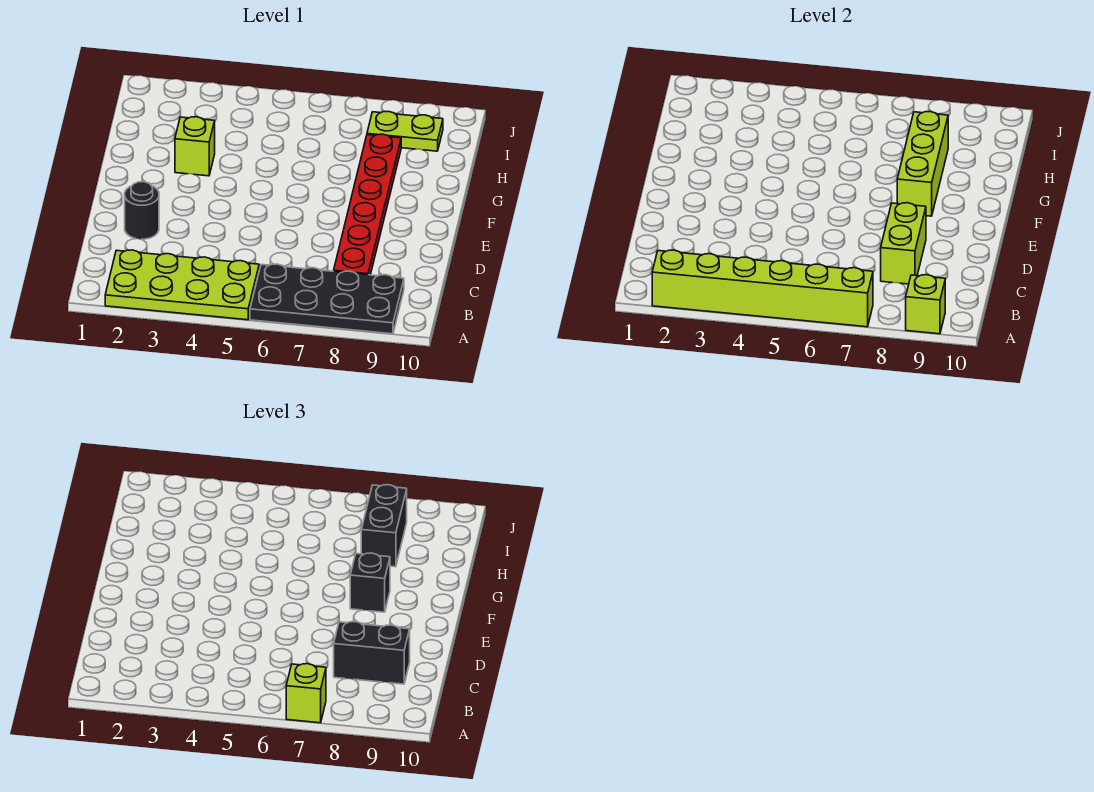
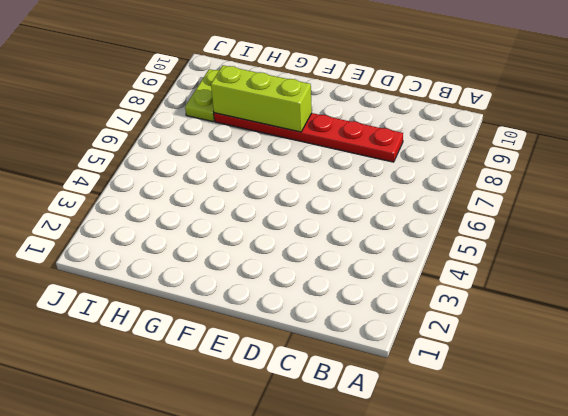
none -> lime plate A2:B5 level 1
none -> black plate A6:B9 level 1
none -> black round brick D2 level 1

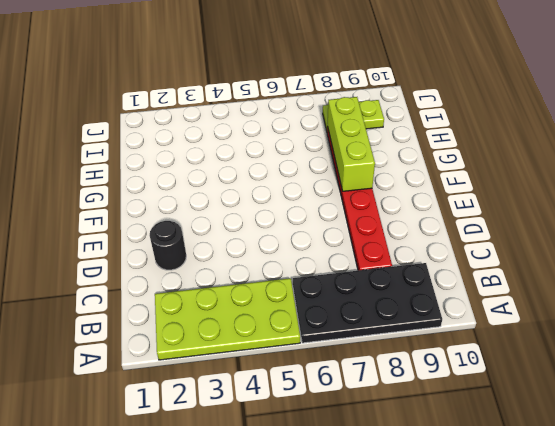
none -> lime brick G3 level 1
none -> lime brick A2:A7 level 2
none -> lime brick A9 level 2

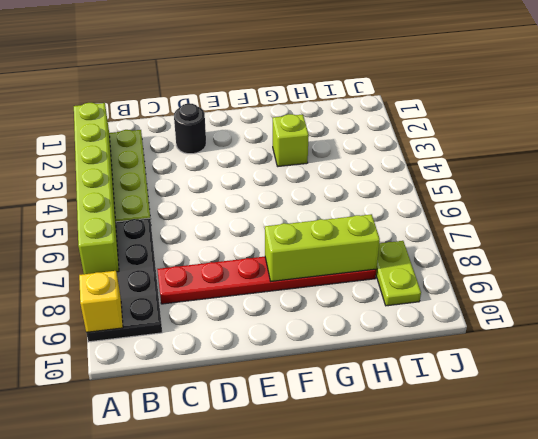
yellow brick A9 level 2 -> lime brick A9 level 2
none -> lime brick C8:D8 level 2
none -> lime brick A7 level 3
none -> black brick C8:C9 level 3

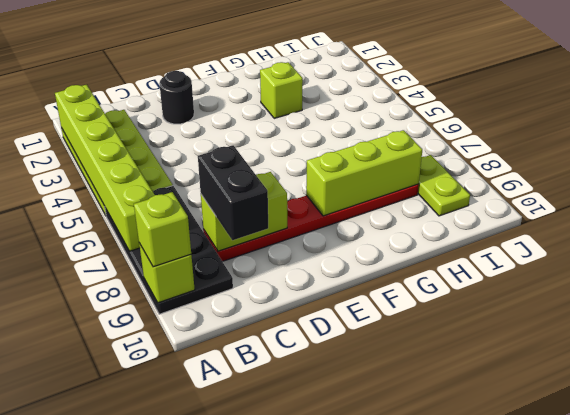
lime brick A9 level 3 -> lime brick A7 level 3
none -> black brick F8 level 3
none -> black brick H8:I8 level 3

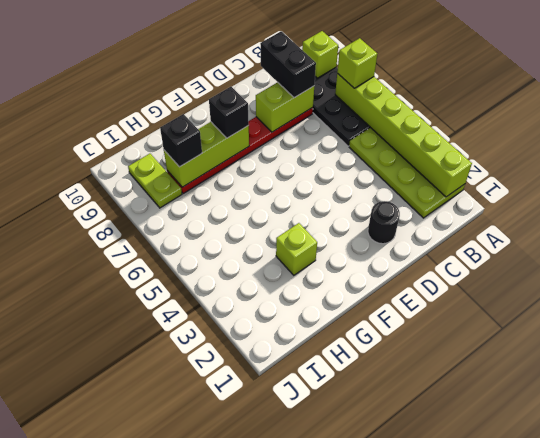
black brick H8 level 3 -> black brick H8:I8 level 3

